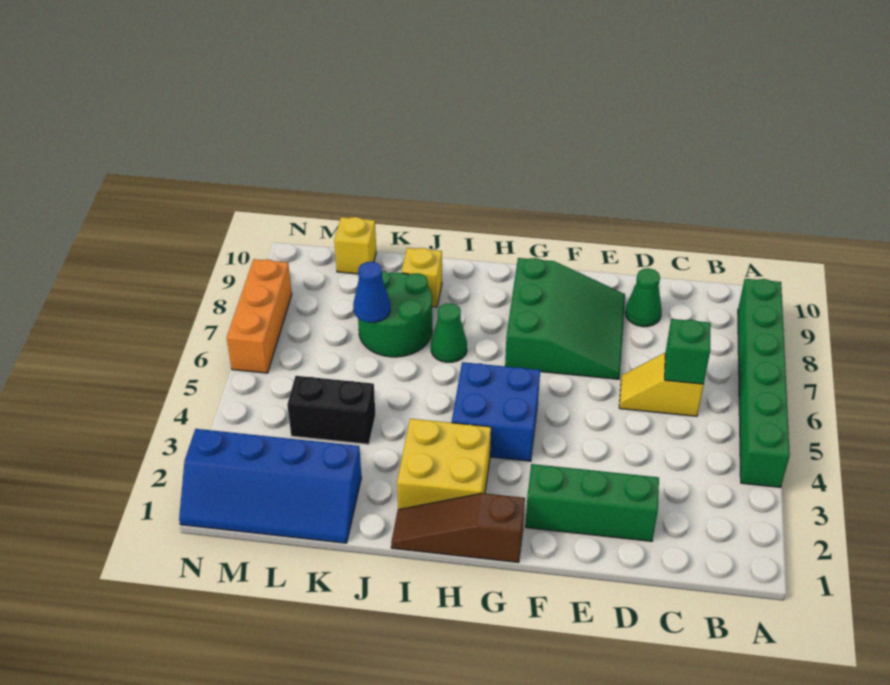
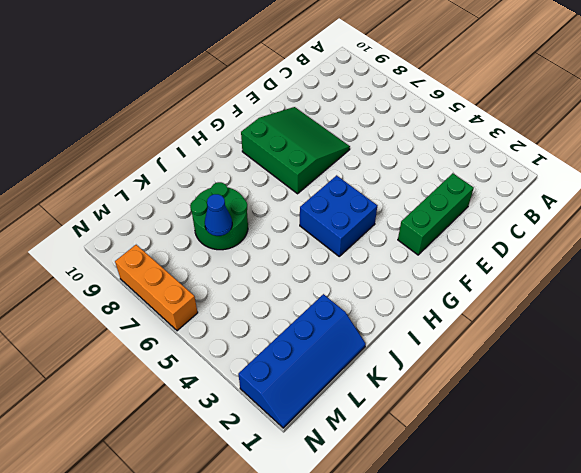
none -> green brick A4:A9 level 1
none -> yellow slope C6:D6 level 1 top C
none -> green cone D9 level 1

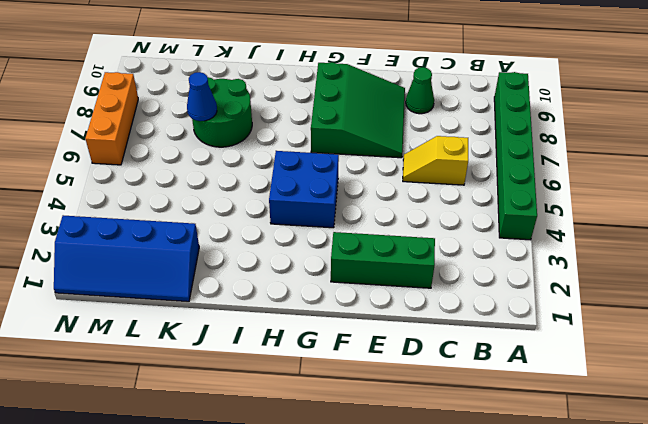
none -> brown slope G1:I1 level 1 top G
none -> yellow brick H2:I3 level 1
none -> green cone I7 level 1

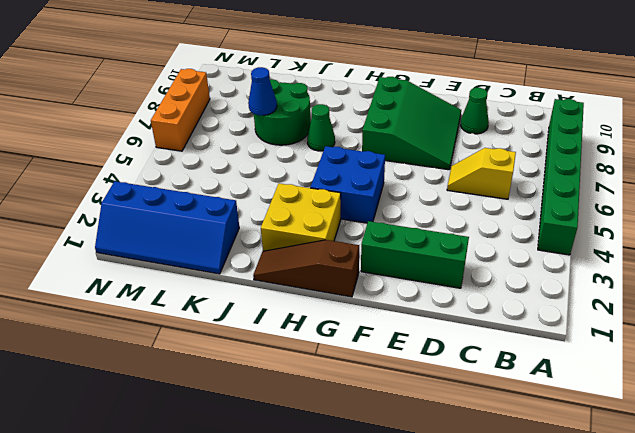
none -> yellow brick J9 level 1
none -> black brick K4:L4 level 1
none -> yellow brick L10 level 1

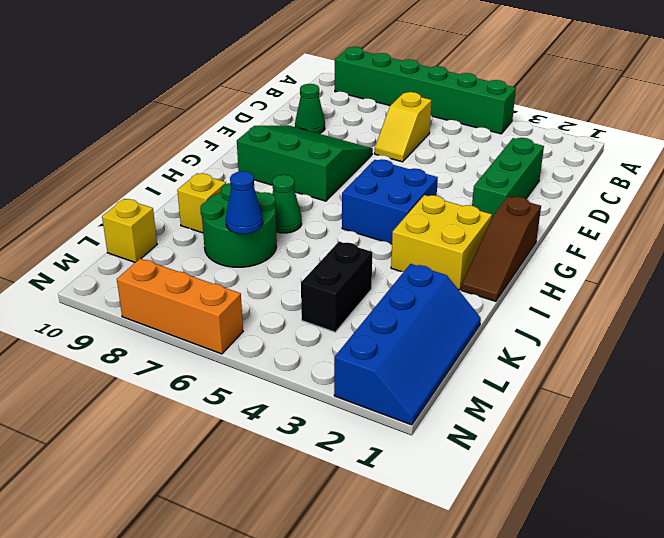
none -> green brick C6 level 2

